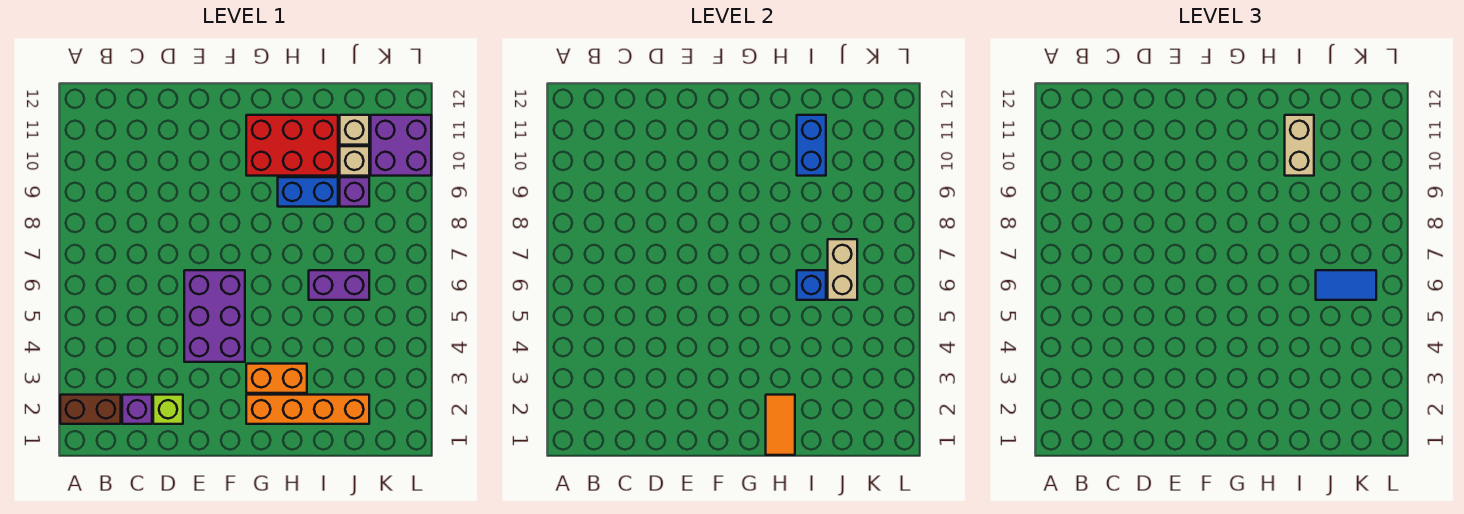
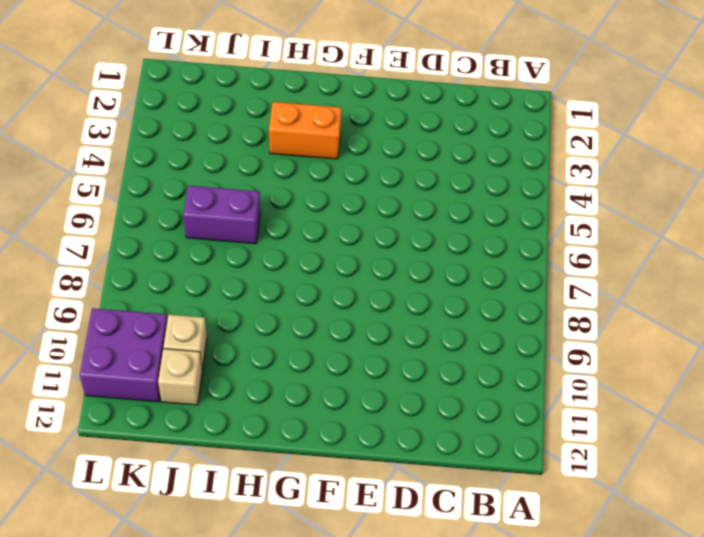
none -> brown brick A2:B2 level 1
none -> purple brick C2 level 1
none -> lime brick D2 level 1

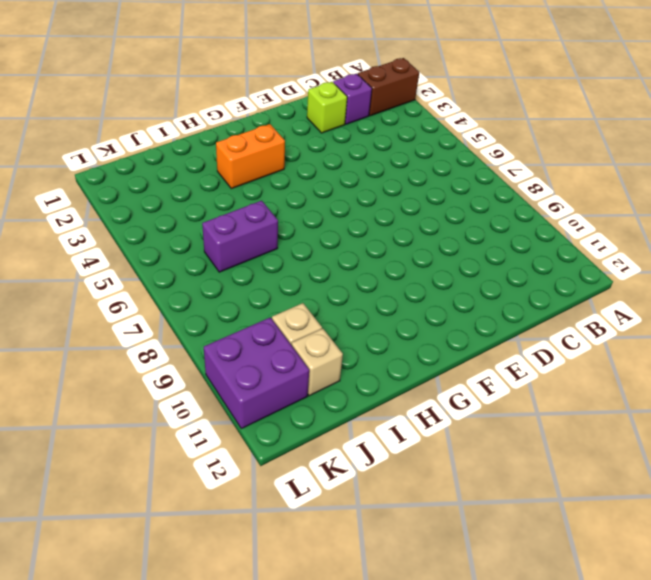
none -> purple brick E4:F6 level 1
none -> orange brick G2:J2 level 1
none -> red brick G10:I11 level 1

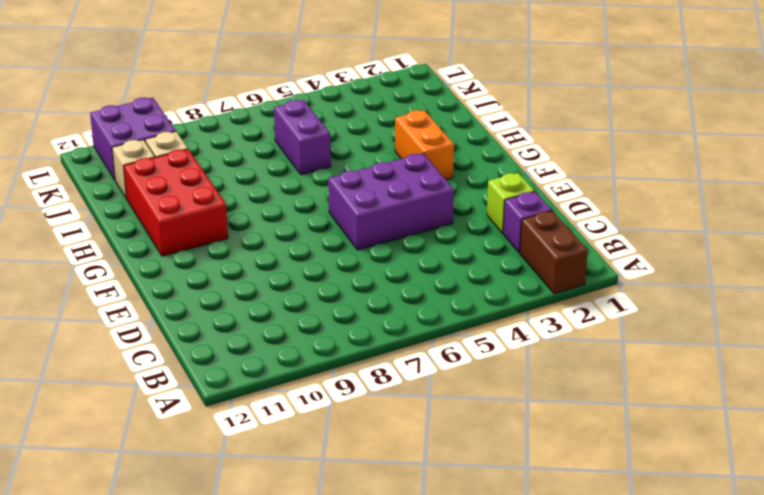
none -> orange brick G2:J2 level 1
none -> blue brick H9:I9 level 1
none -> purple brick J9 level 1

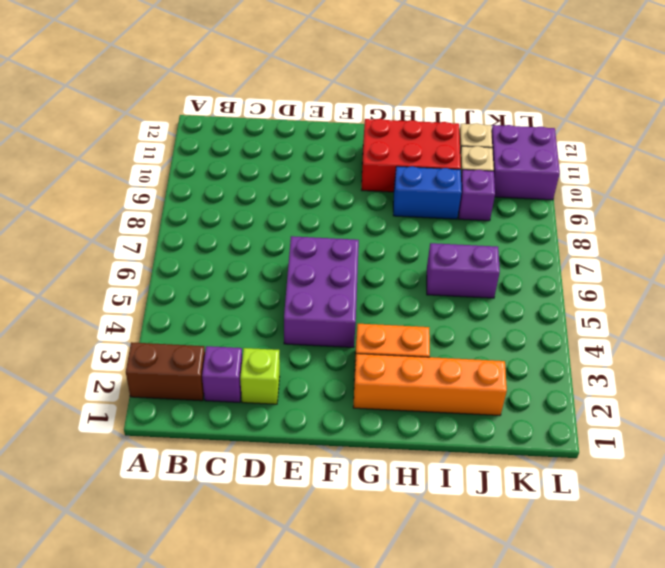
none -> orange tile H1:H2 level 2
none -> blue brick I6 level 2
none -> blue brick I10:I11 level 2

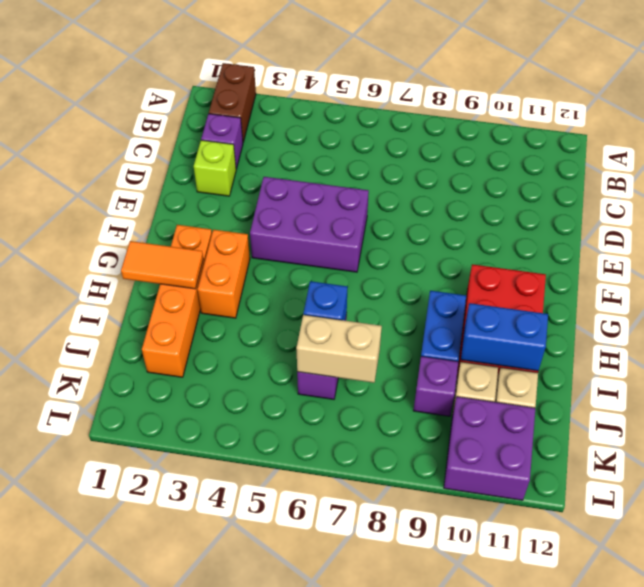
none -> tan brick I10:I11 level 3
none -> blue tile J6:K6 level 3

